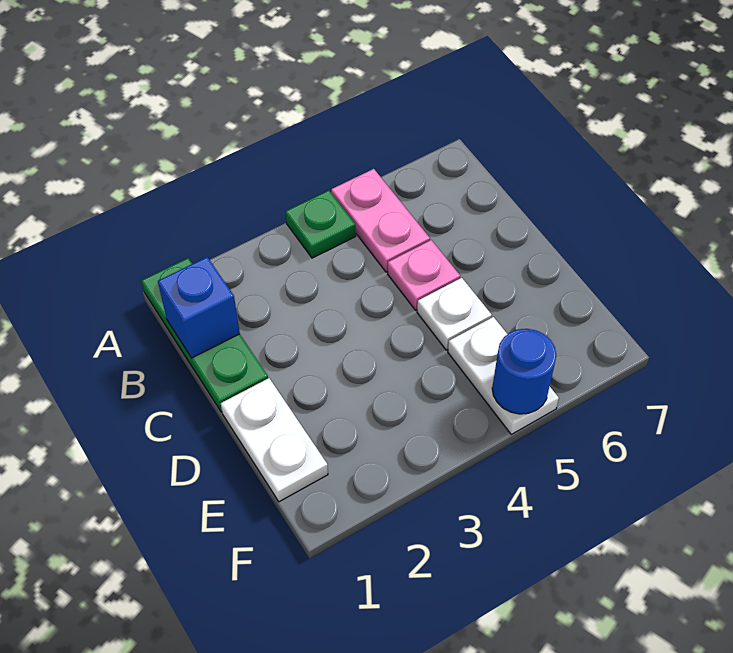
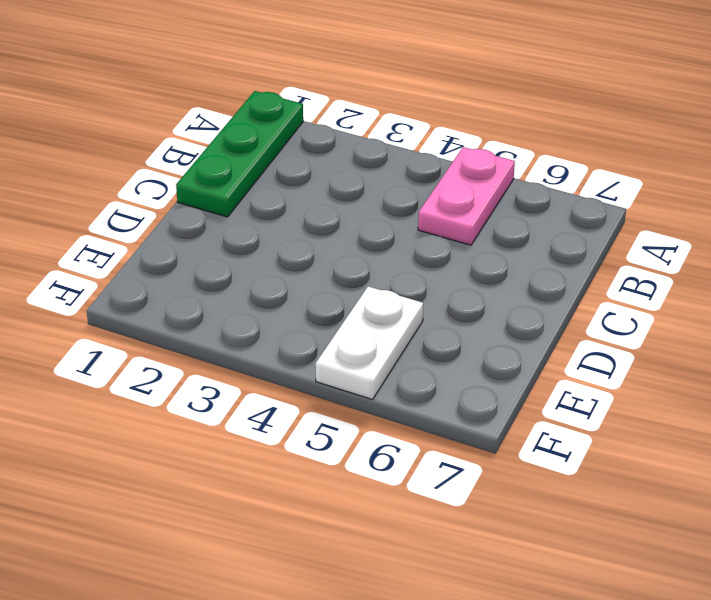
none -> green plate A4 level 1
none -> pink plate C5 level 1

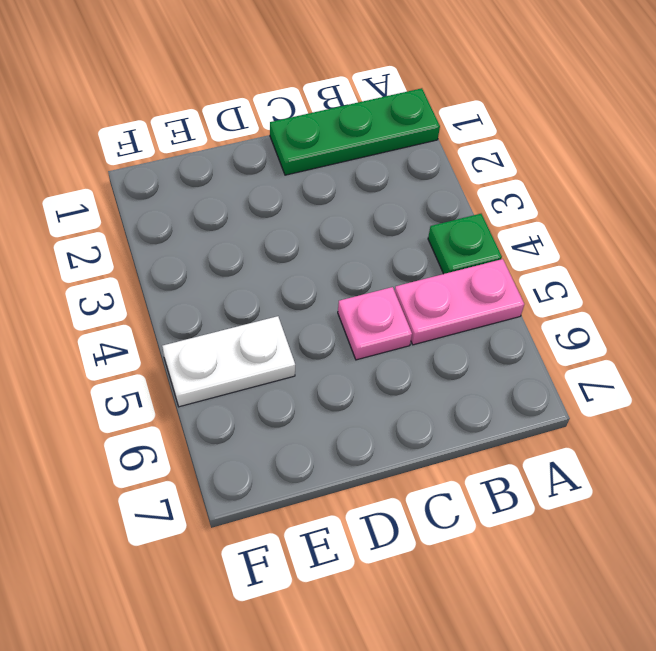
none -> white plate D1:E1 level 1
none -> white plate D5 level 1

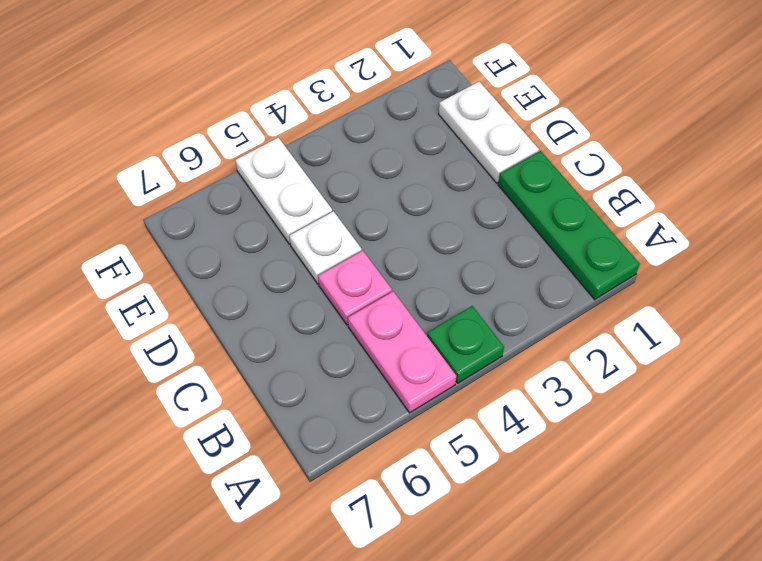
none -> blue brick B1 level 2
none -> blue round brick F5 level 2

